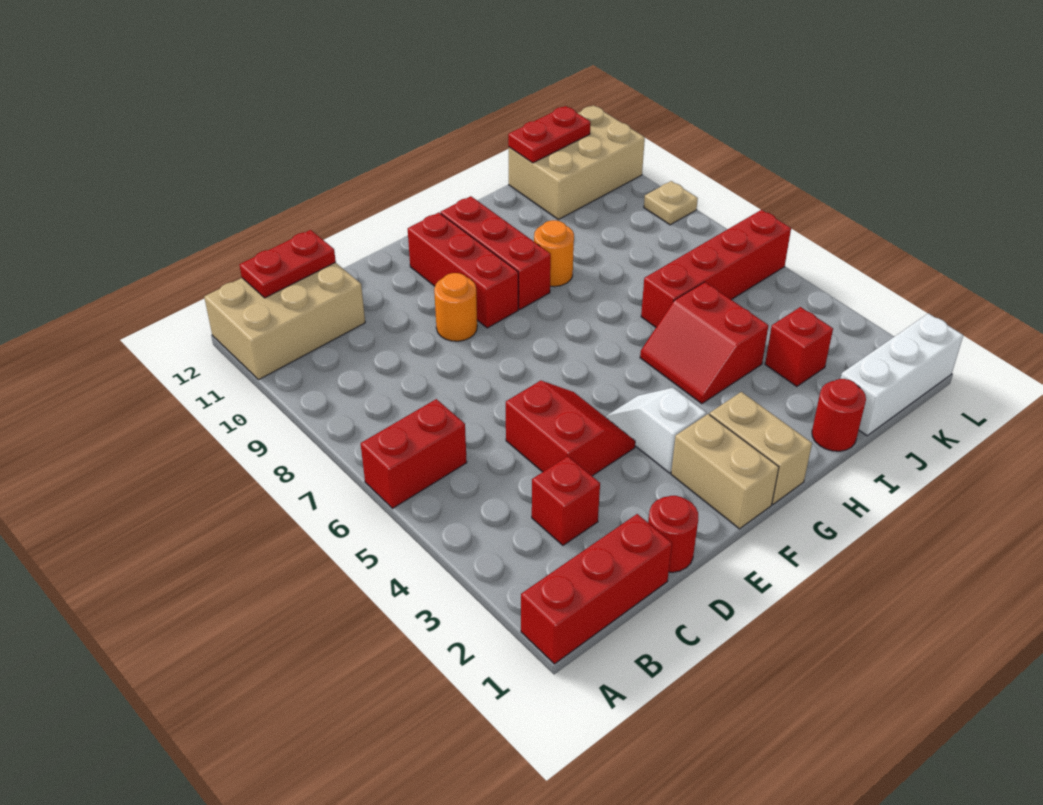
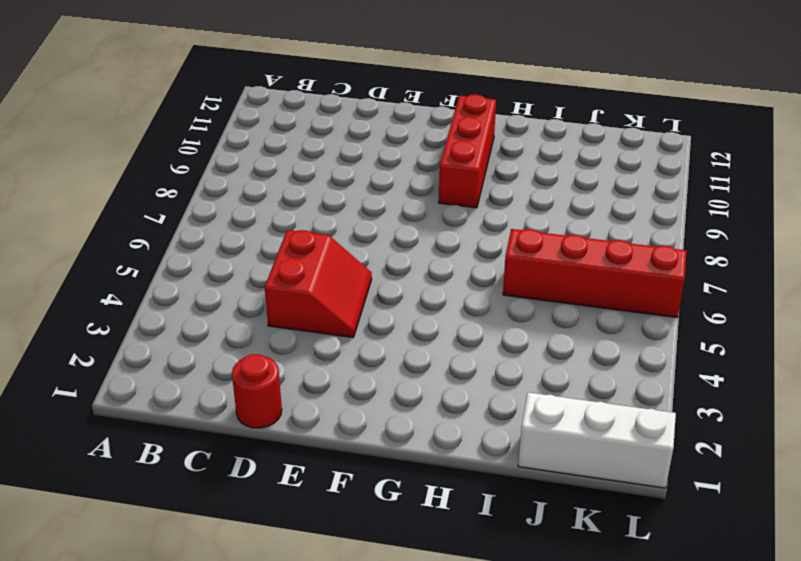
none -> red brick A1:C1 level 1
none -> red brick A6:B6 level 1
none -> tan brick A11:C12 level 1

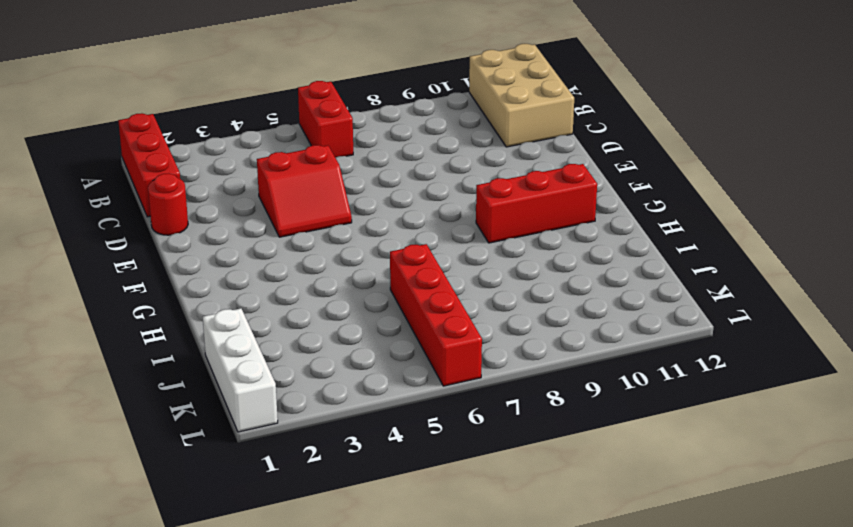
none -> red brick C3 level 1
none -> orange round brick E9 level 1
none -> tan brick F1:F2 level 1

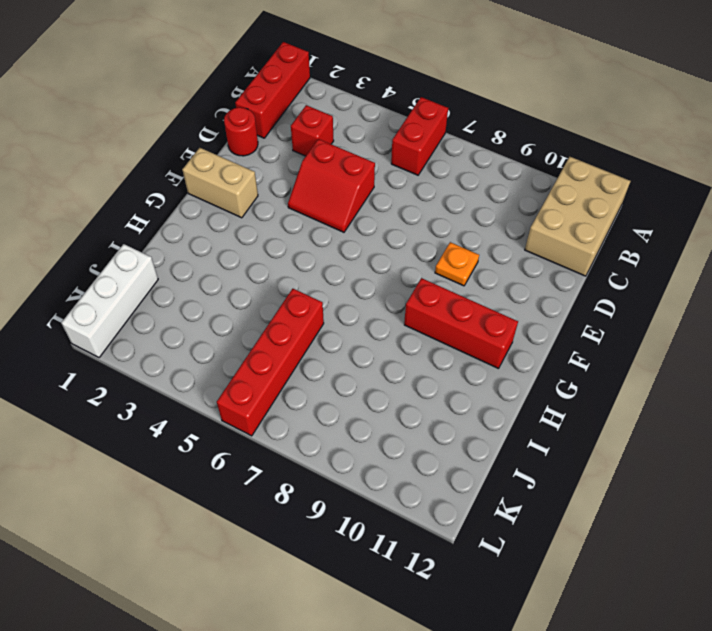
orange plate E9 level 1 -> orange round brick E9 level 1
none -> white slope F3:F4 level 1 top 3
none -> red brick F9:F11 level 1
none -> tan brick G1:G2 level 1

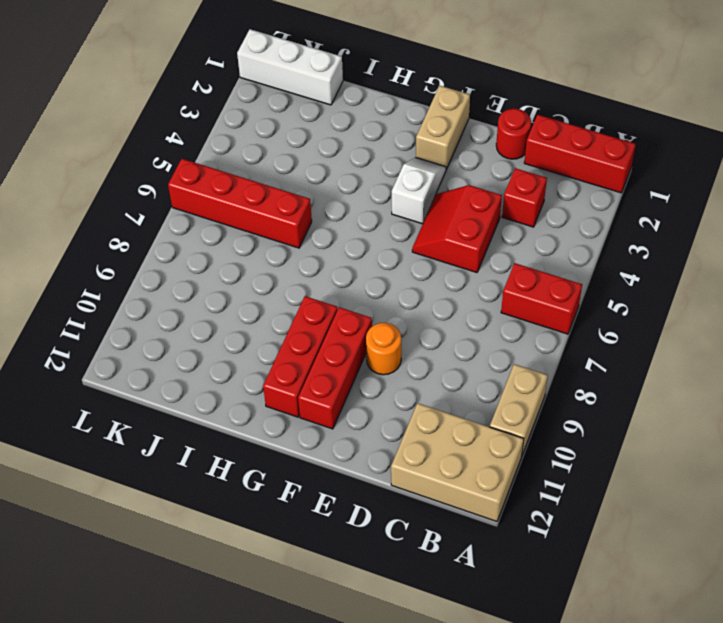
tan brick A9:A10 level 1 -> tan brick G1:G2 level 1
white slope F3:F4 level 1 top 4 -> white slope F3:F4 level 1 top 3
none -> red slope H4:I5 level 1 top I
none -> orange round brick H9 level 1
none -> red round brick I1 level 1

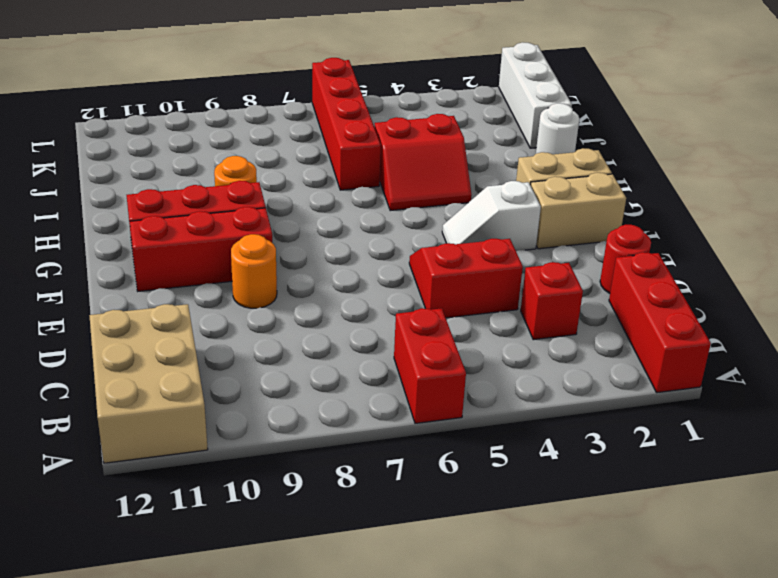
white round brick I1 level 1 -> red round brick I1 level 1
none -> red brick J3 level 1
none -> tan brick J11:L12 level 1
none -> tan plate L9 level 1

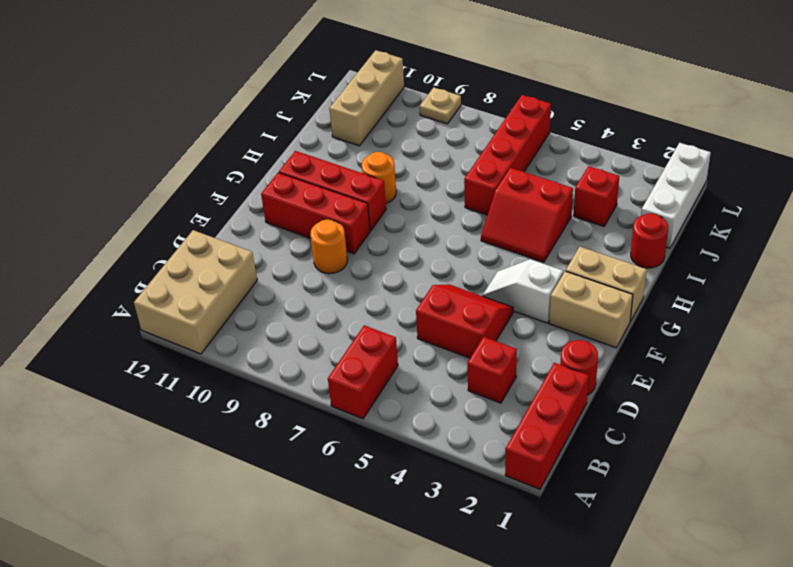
tan brick J11:L11 level 1 -> tan brick J11:L12 level 1
none -> red plate B12:C12 level 2
none -> red plate J12:K12 level 2

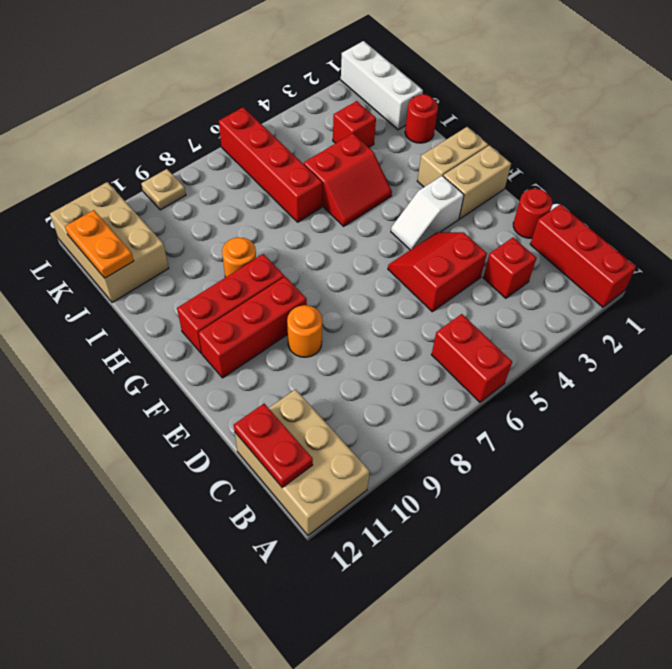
orange plate J12:K12 level 2 -> red plate J12:K12 level 2

